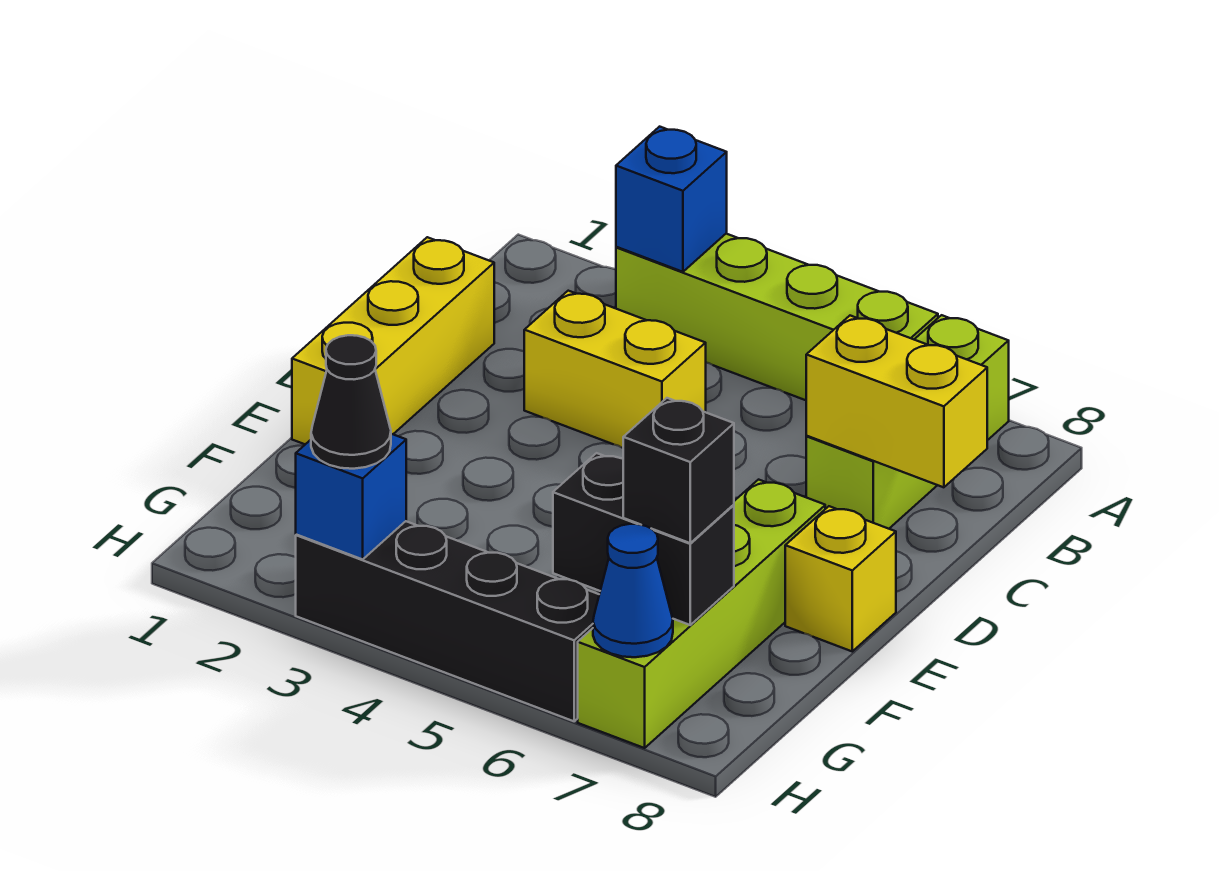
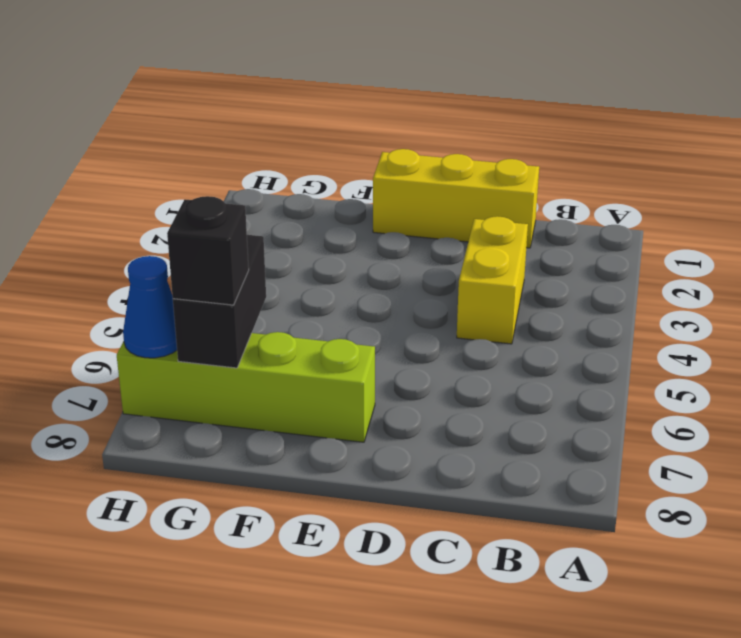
none -> lime brick A3:A6 level 1
none -> lime brick A7:C7 level 1
none -> yellow brick E8 level 1

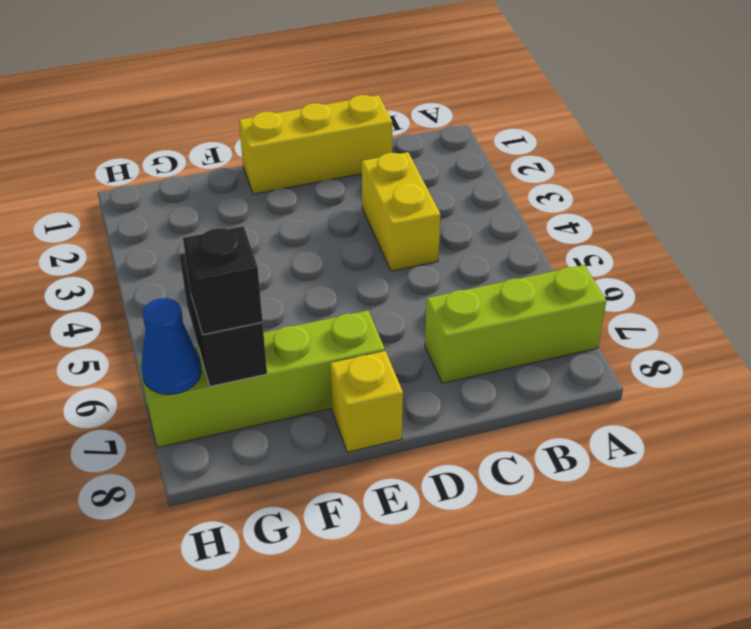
none -> lime brick A3:A6 level 1
none -> black brick H3:H6 level 1
none -> blue brick A3 level 2

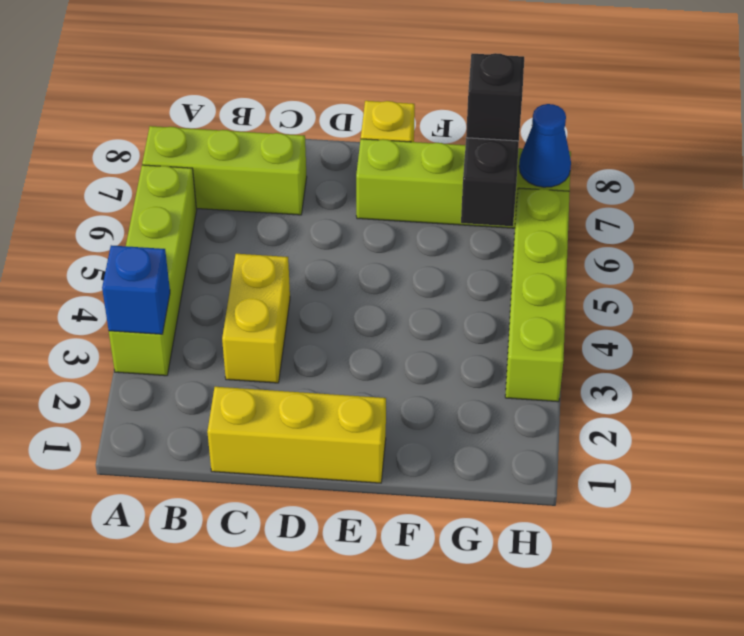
lime brick H3:H6 level 1 -> black brick H3:H6 level 1
none -> yellow brick C7:C8 level 2
none -> blue brick H3 level 2
none -> black cone H3 level 3

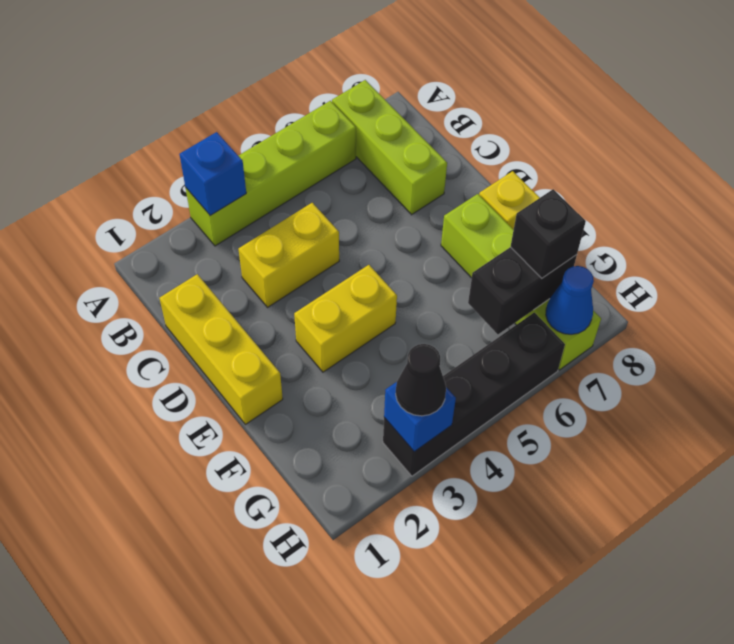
yellow brick E3:E4 level 1 -> yellow brick C7:C8 level 2

